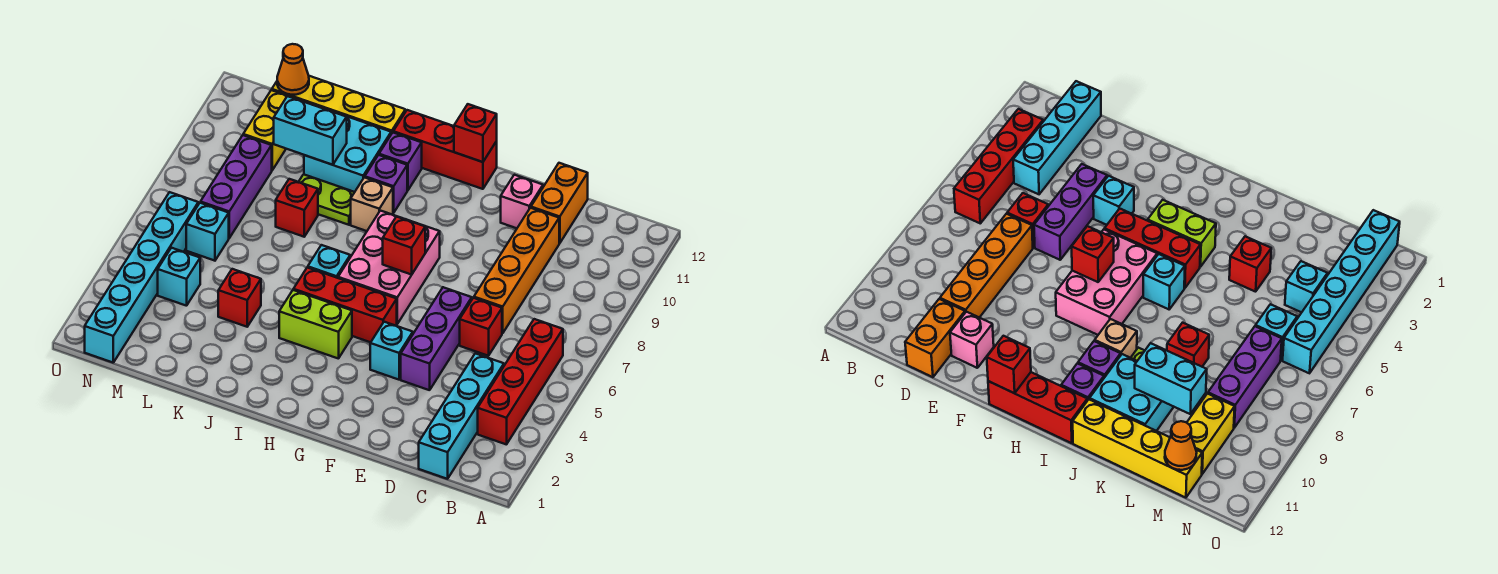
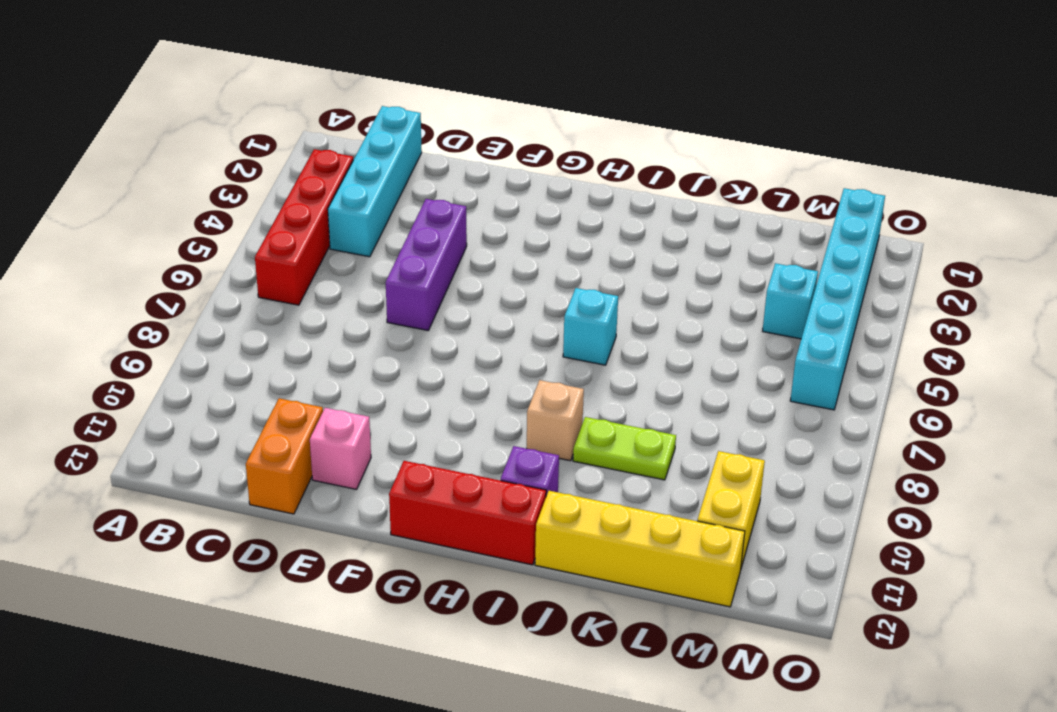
none -> red brick D6 level 1
none -> orange brick D7:D10 level 1
none -> cyan brick F4 level 1
none -> red brick G5:I5 level 1

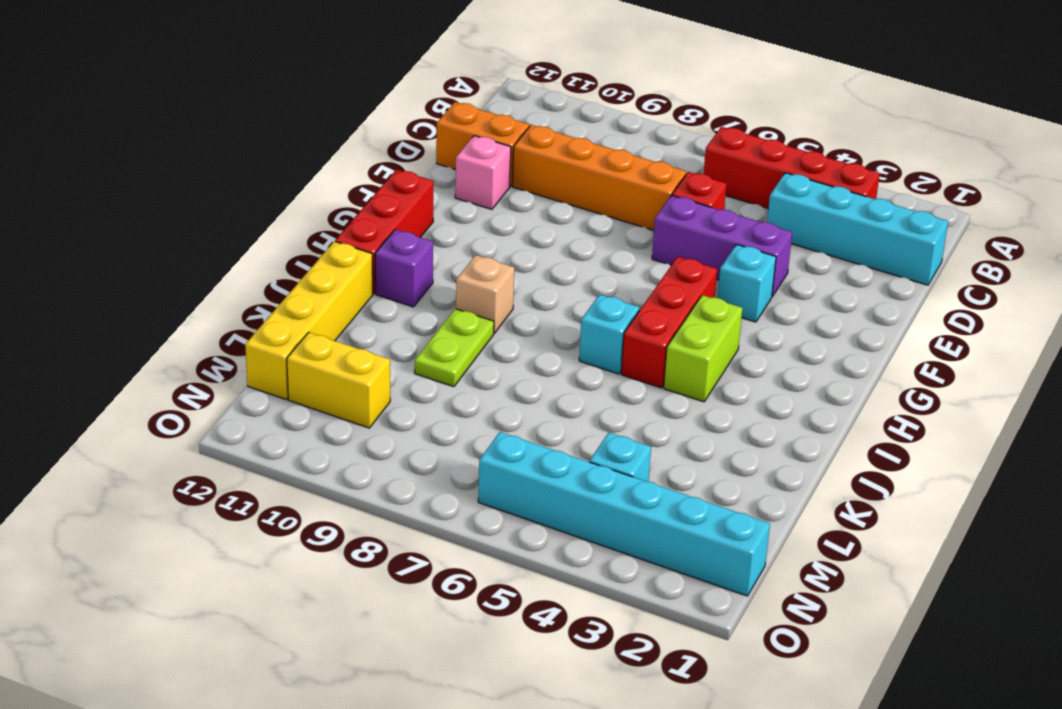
none -> pink brick G6:H8 level 1
none -> purple brick I10 level 1
none -> cyan brick J10:K11 level 1
none -> red brick K4 level 1

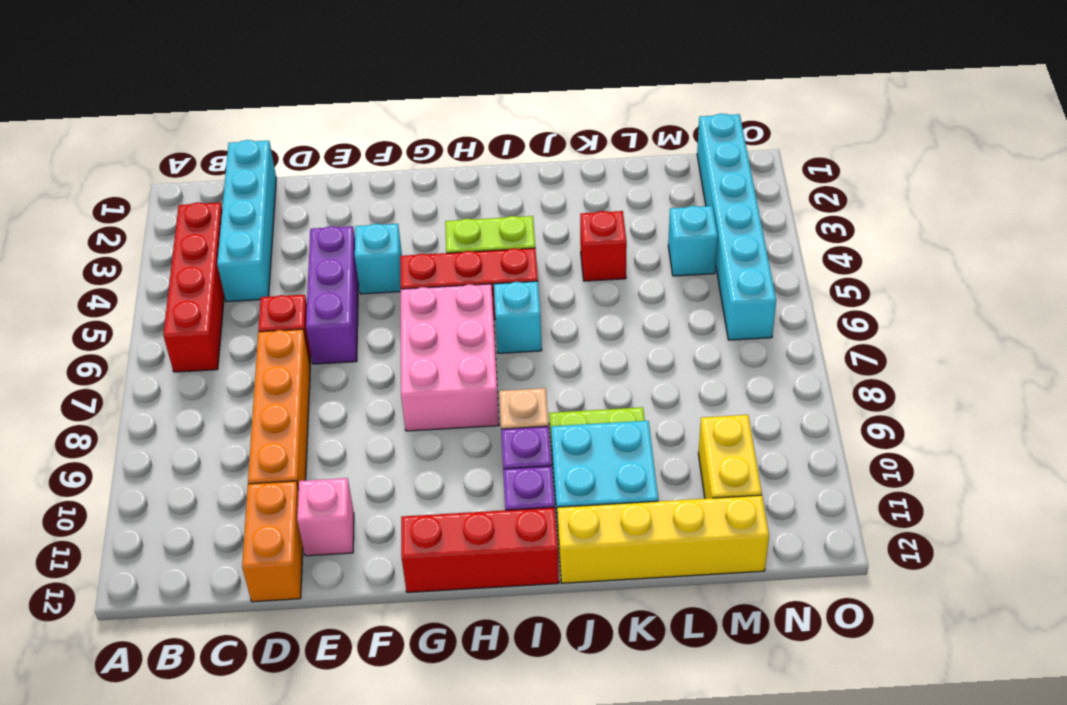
none -> red brick K8 level 1
none -> cyan brick M6 level 1
none -> purple brick M7:M9 level 1
none -> red brick G7 level 2

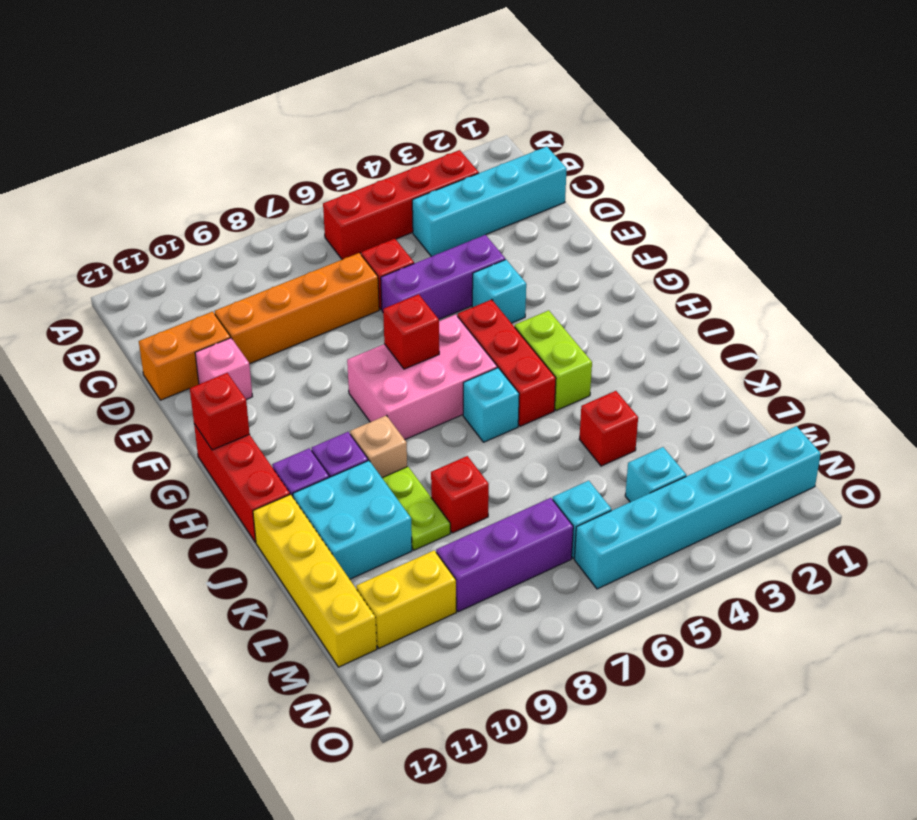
none -> cyan brick K10:L10 level 2
none -> orange cone M12 level 2

